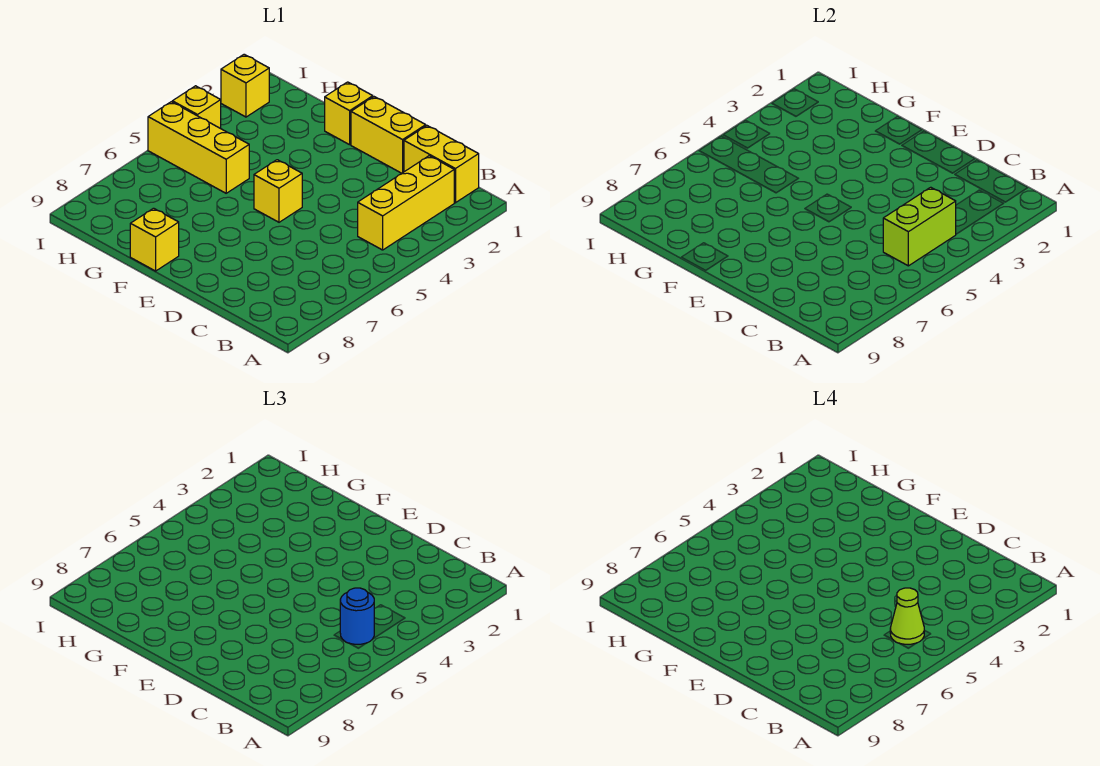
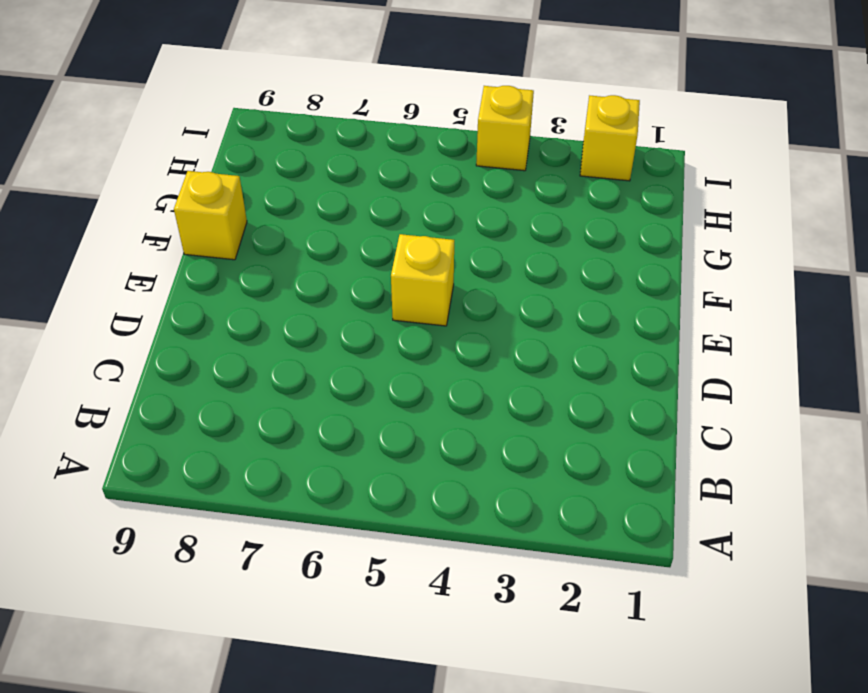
none -> yellow brick B1:C1 level 1
none -> yellow brick B2:B4 level 1
none -> yellow brick D1:E1 level 1

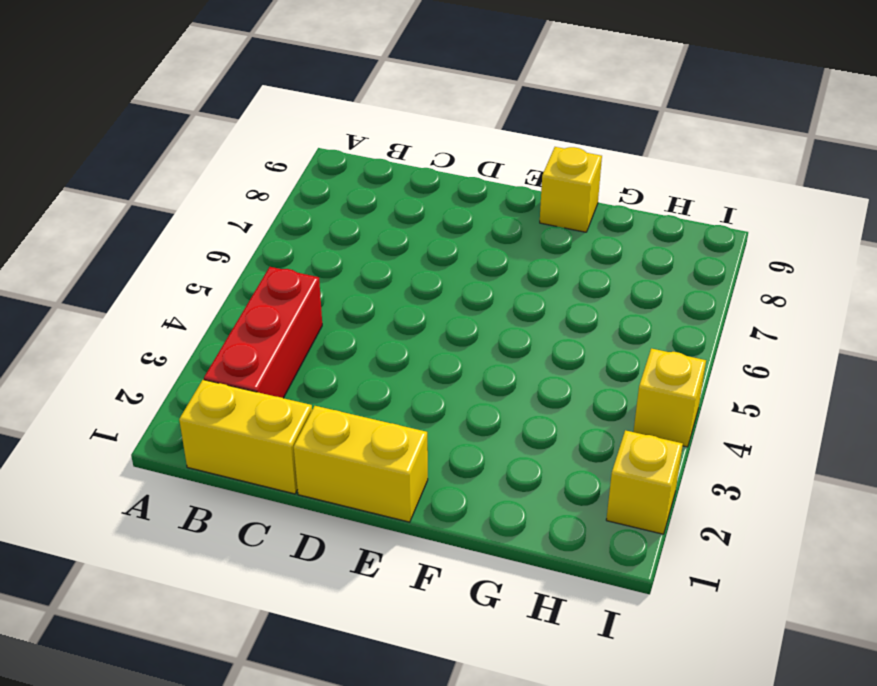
red brick B2:B4 level 1 -> yellow brick B2:B4 level 1
none -> yellow brick E5 level 1
none -> yellow brick F1 level 1
none -> yellow brick G5:I5 level 1

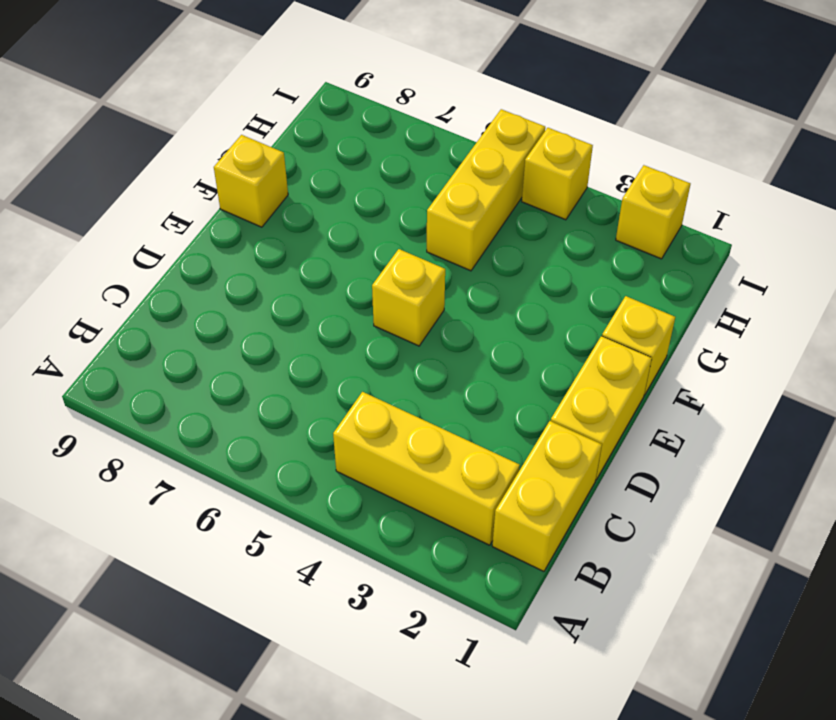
none -> lime brick B4:B5 level 2
none -> blue round brick B5 level 3
none -> lime cone B5 level 4

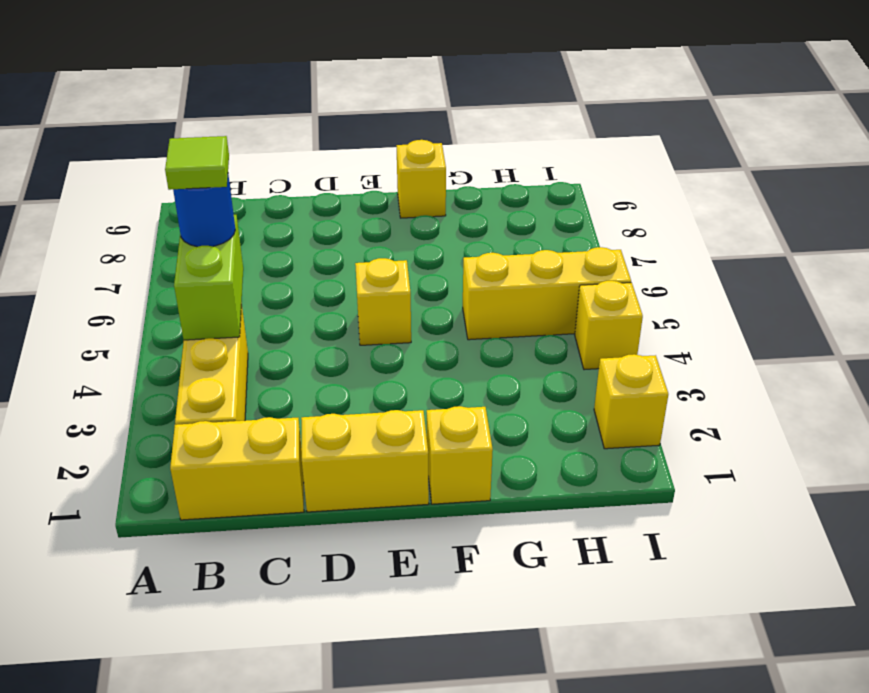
lime tile B5 level 4 -> lime cone B5 level 4

